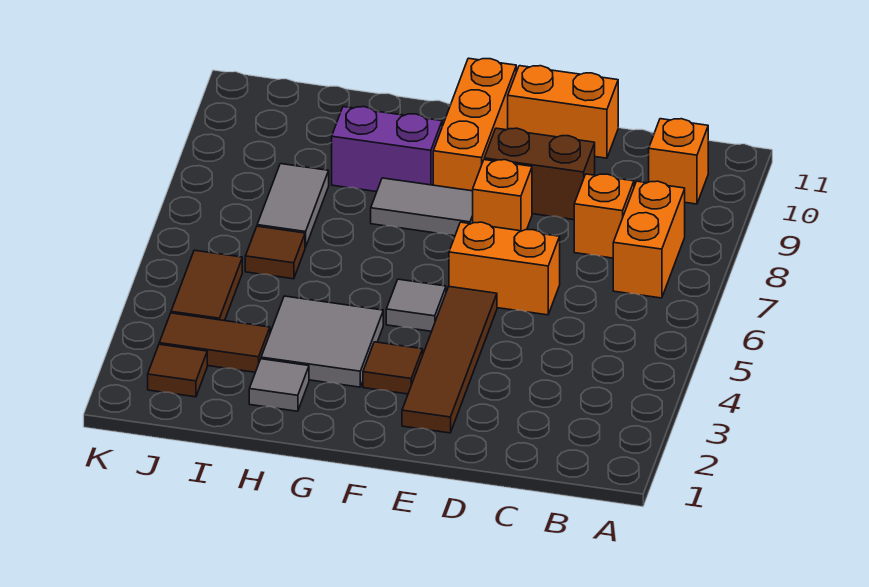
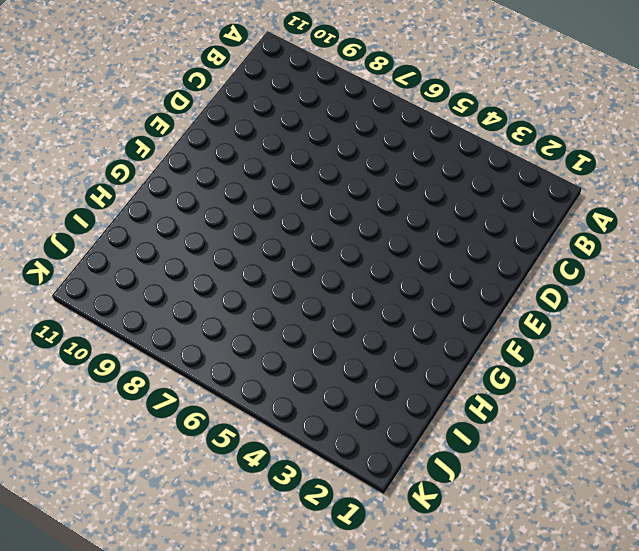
none -> orange brick B7:B8 level 1
none -> orange brick B10 level 1
none -> orange brick C8 level 1

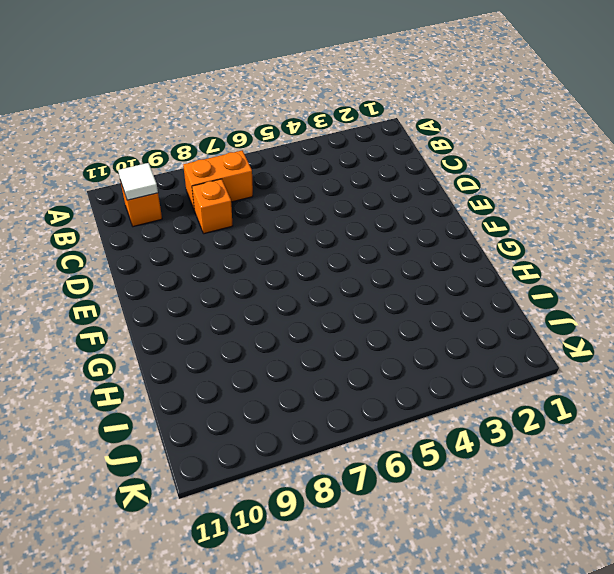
white tile B10 level 2 -> none
none -> orange brick D6:E6 level 1
none -> brown brick D9:E9 level 1
none -> orange brick D11:E11 level 1

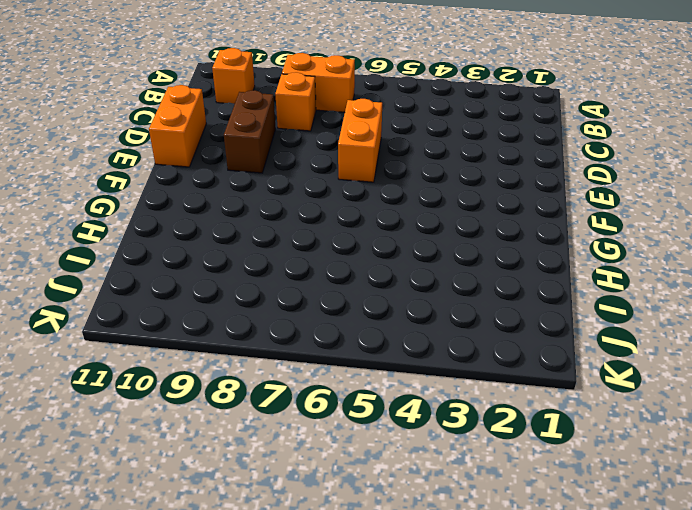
none -> brown tile E2:E5 level 1
none -> orange brick E8 level 1
none -> brown tile F3 level 1

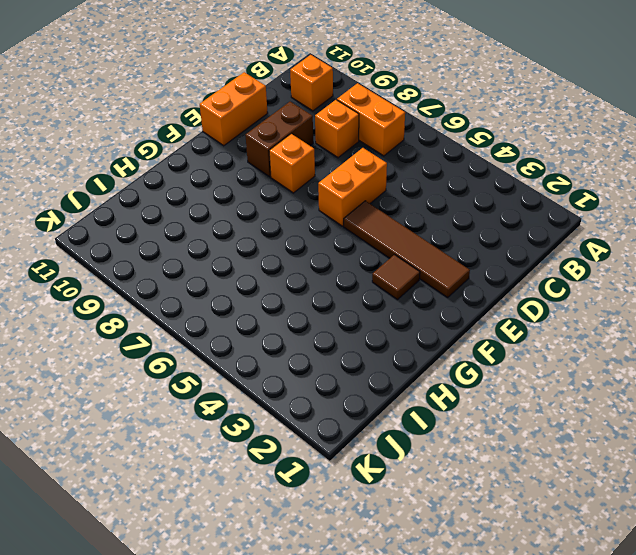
none -> grey tile F5 level 1
none -> grey tile F8:G8 level 1
none -> orange brick F9:F11 level 1

